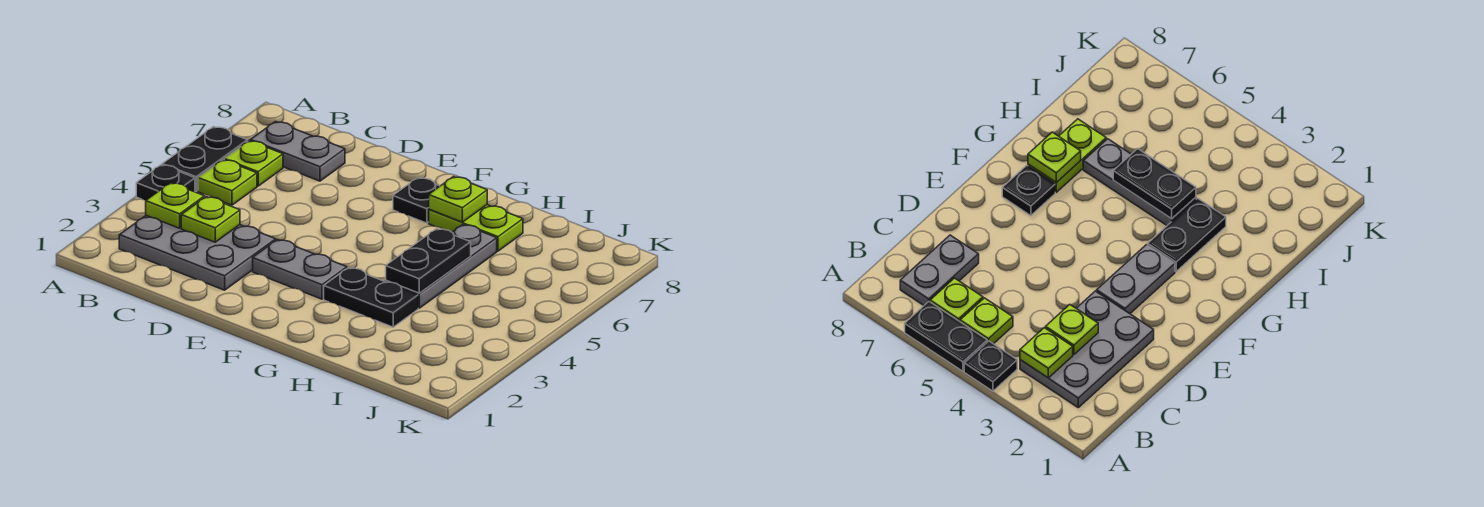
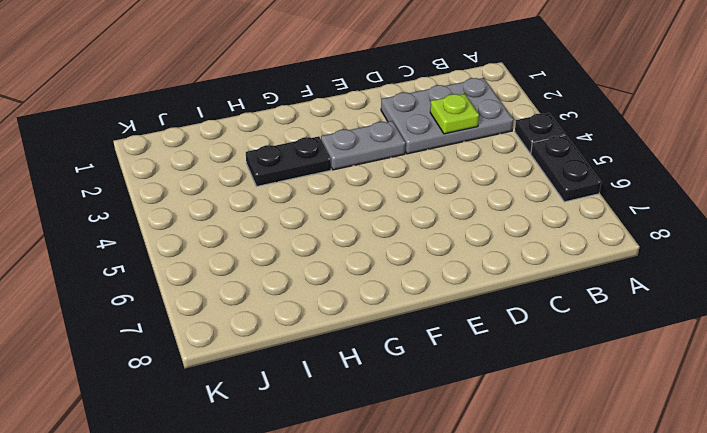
none -> lime plate B5 level 1
none -> lime plate B6 level 1
none -> grey plate B7:C7 level 1

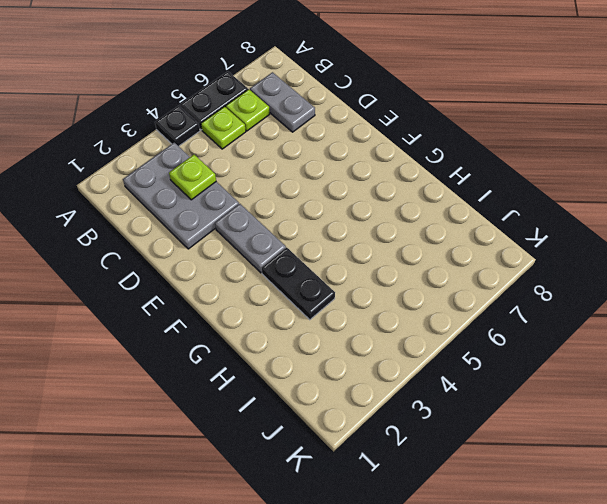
none -> black plate F7 level 1
none -> lime plate G7:H7 level 1
none -> grey plate H4:H6 level 1

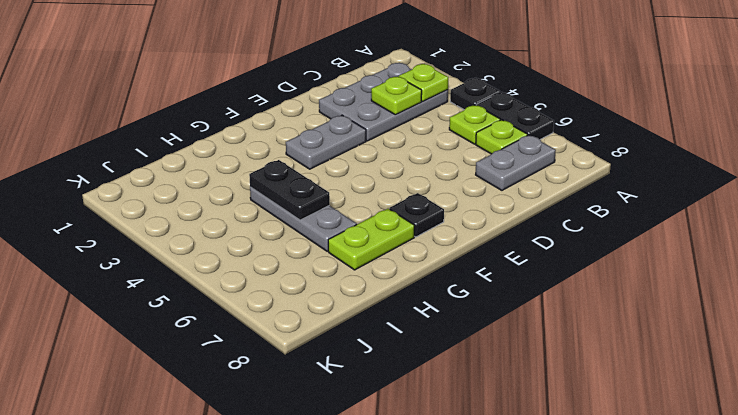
none -> black plate G3:H3 level 1
none -> lime plate G7 level 2

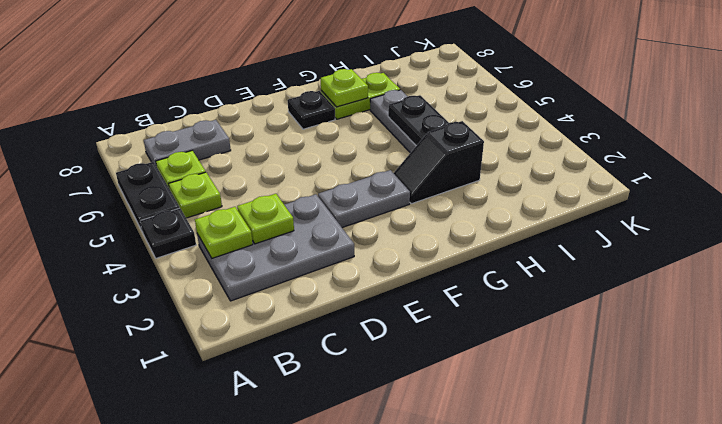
black slope G3:H3 level 1 top H -> black plate G3:H3 level 1

